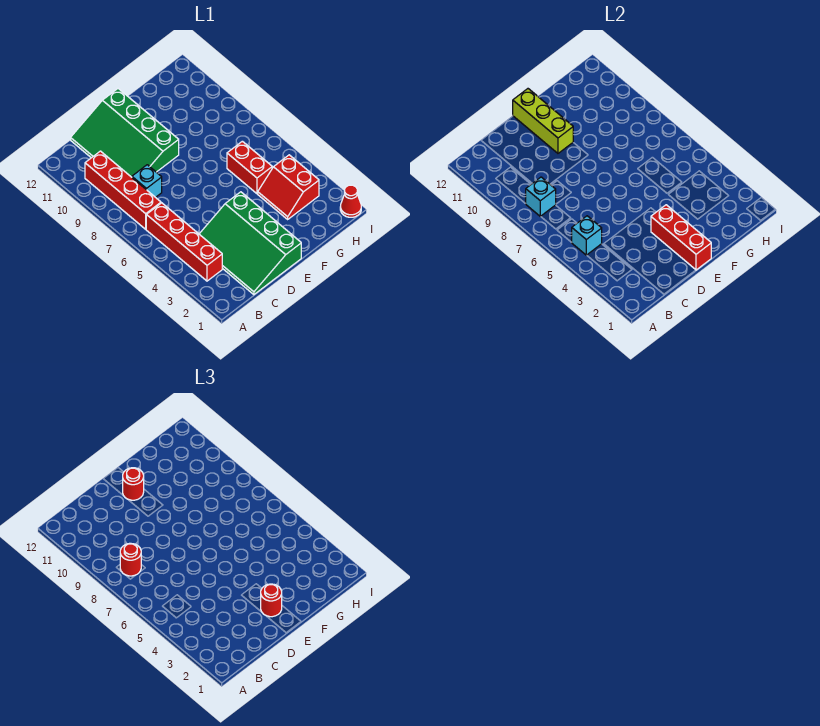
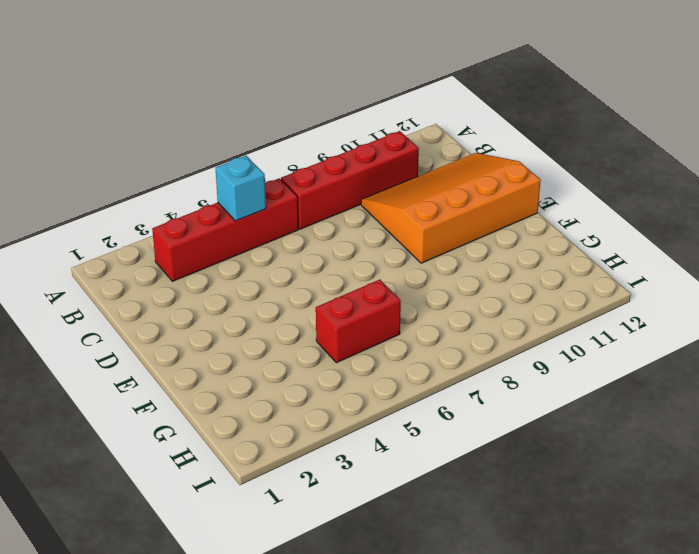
orange slope C9:E12 level 1 top E -> green slope C9:E12 level 1 top E
none -> green slope C1:E4 level 1 top E
none -> cyan brick C8 level 1
none -> red slope G3:H4 level 1 top H

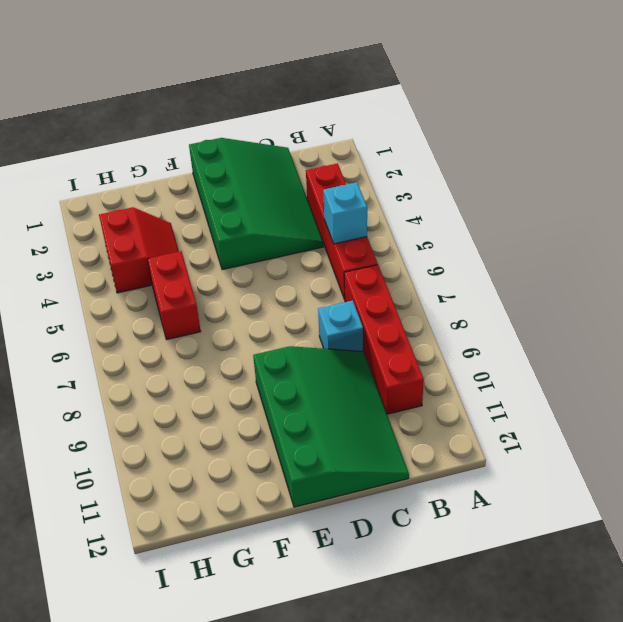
none -> red cone I1 level 1
none -> cyan brick B8 level 2
none -> red brick E1:E3 level 2

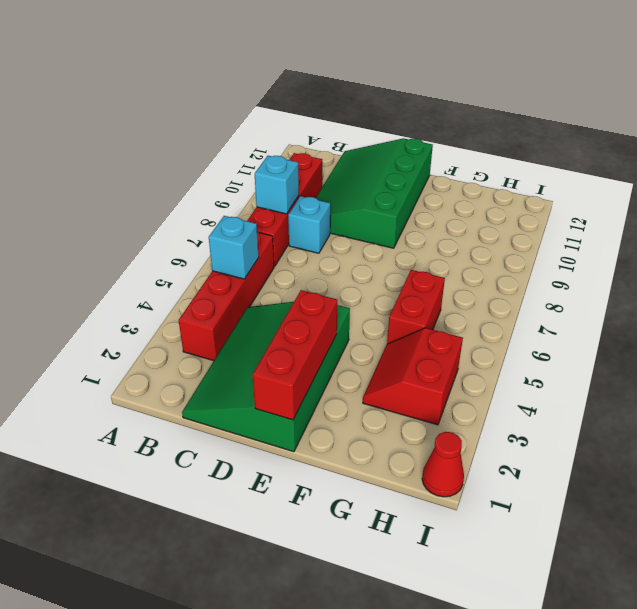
none -> lime brick E10:E12 level 2
none -> red round brick B8 level 3
none -> red round brick E2 level 3

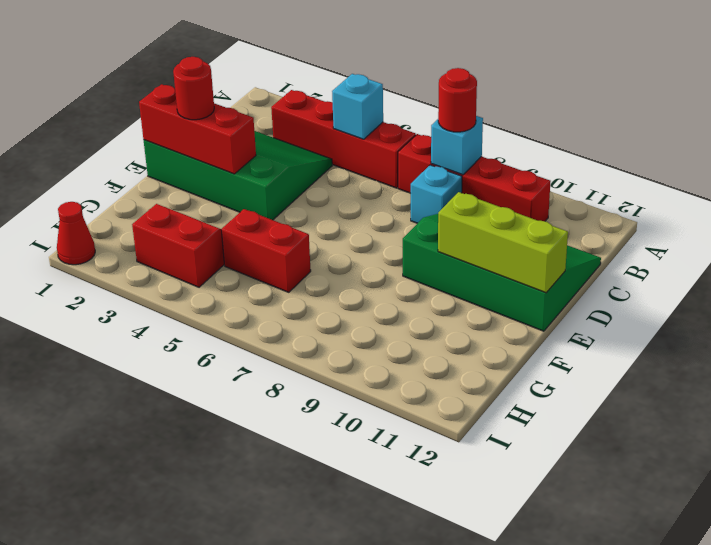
none -> red round brick E11 level 3

